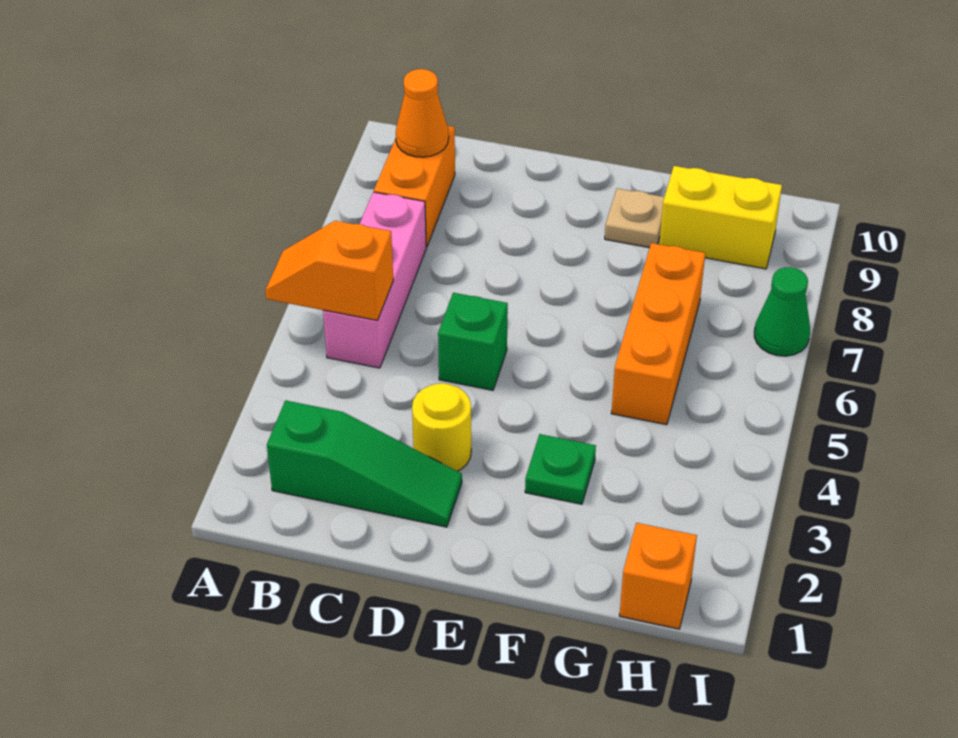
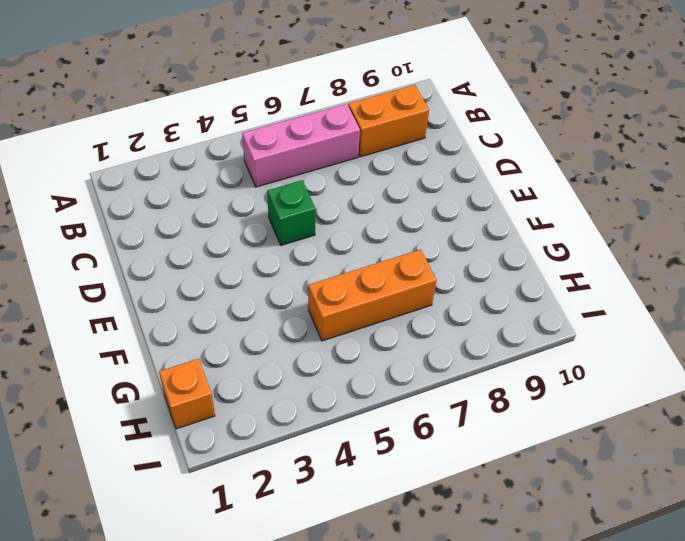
none -> green slope B2:D2 level 1 top B
none -> yellow round brick D3 level 1
none -> green plate F3 level 1

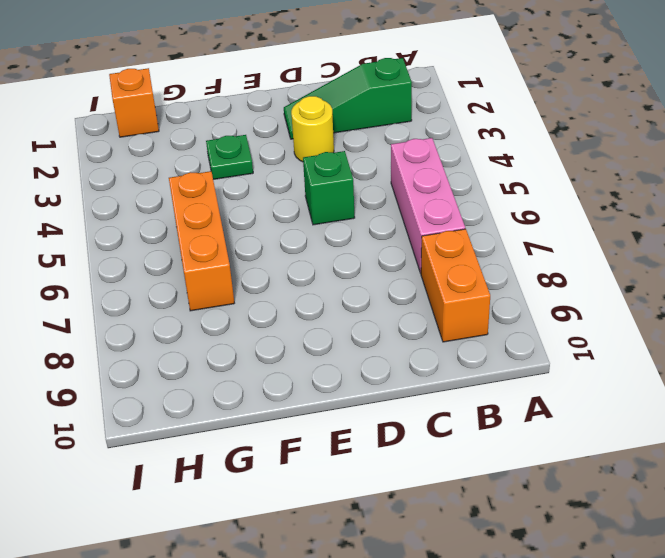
none -> tan plate F9 level 1
none -> yellow brick G9:H9 level 1
none -> green cone I7 level 1

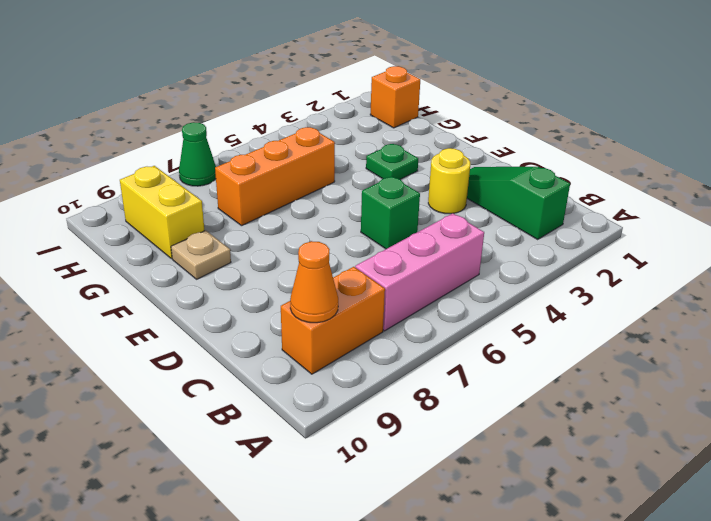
none -> orange slope A5:B5 level 2 top B

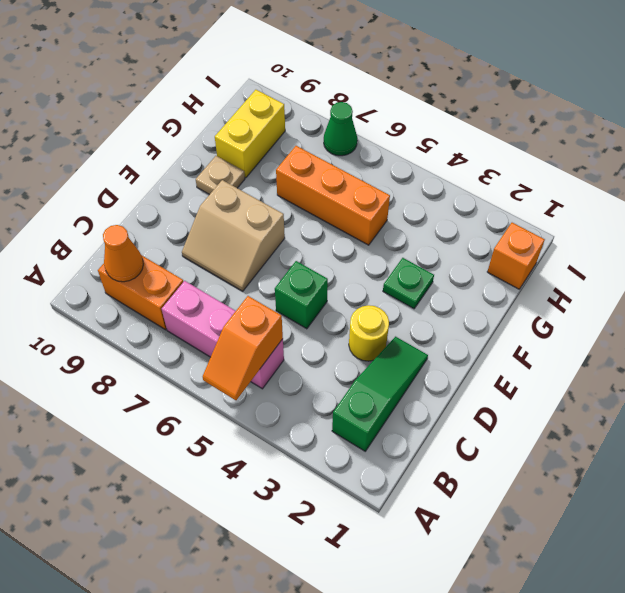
tan slope D7:E8 level 1 top E -> none

